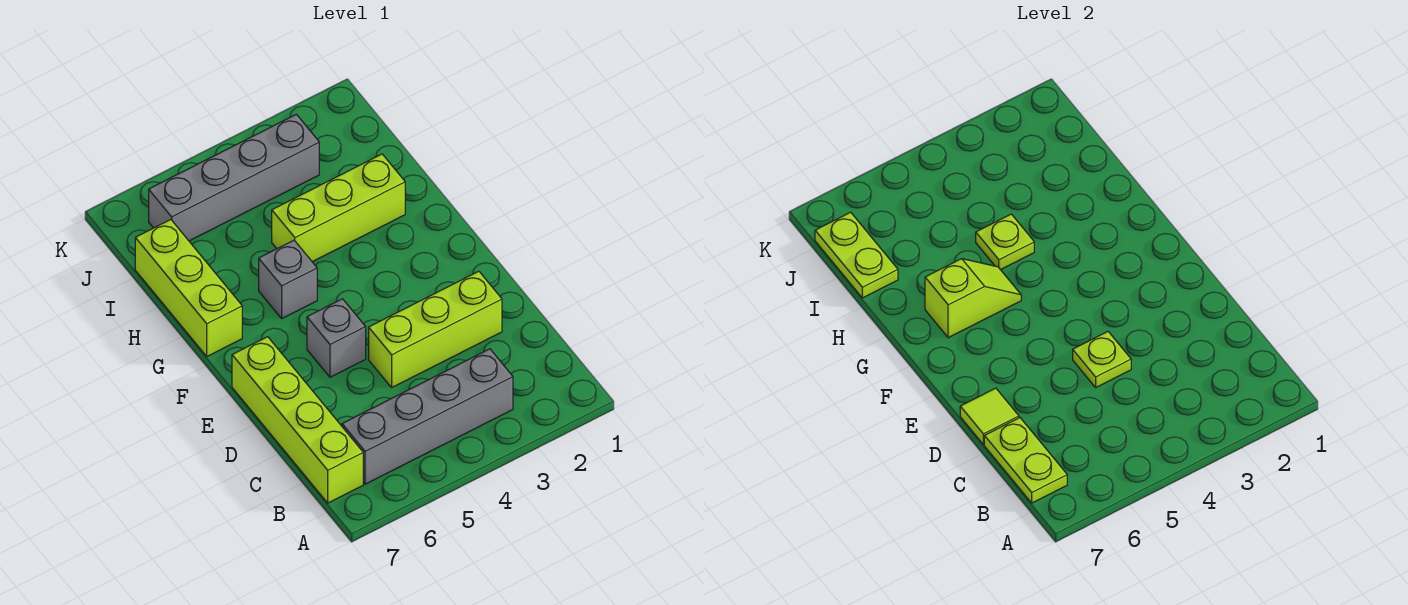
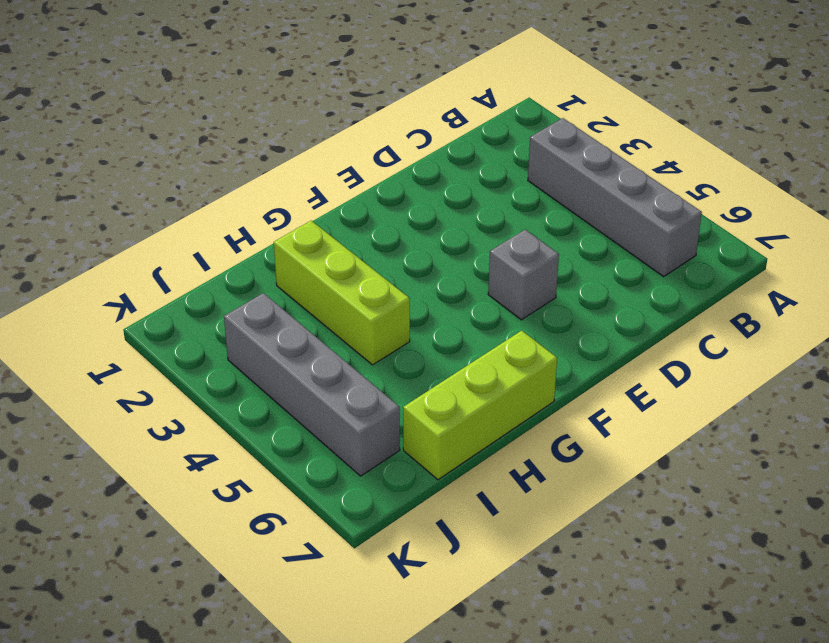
none -> lime brick B7:E7 level 1
none -> lime brick D2:D4 level 1
none -> grey brick G5 level 1

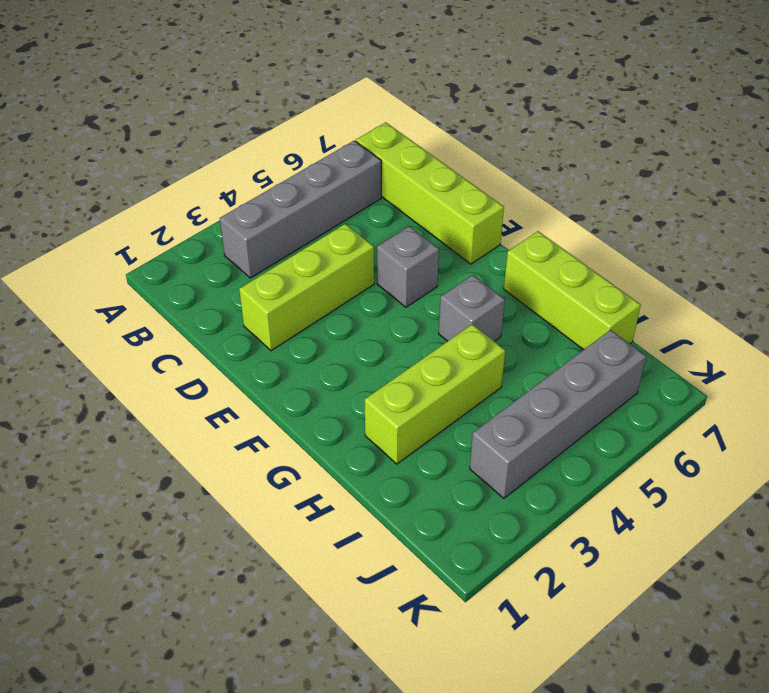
none -> lime plate B7:C7 level 2
none -> lime plate D4 level 2
none -> lime tile D7 level 2

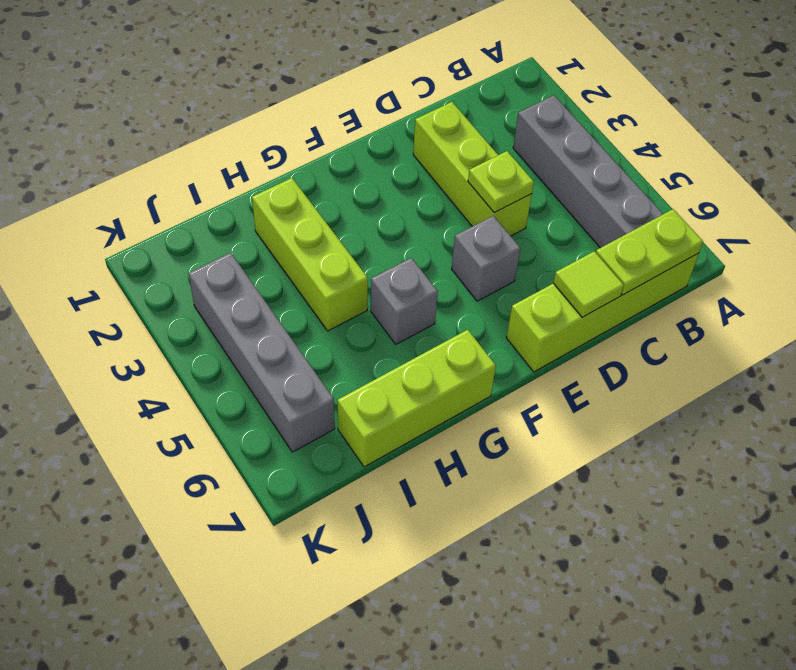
none -> lime slope G5:G6 level 2 top 6
none -> lime plate H4 level 2
none -> lime plate I7:J7 level 2

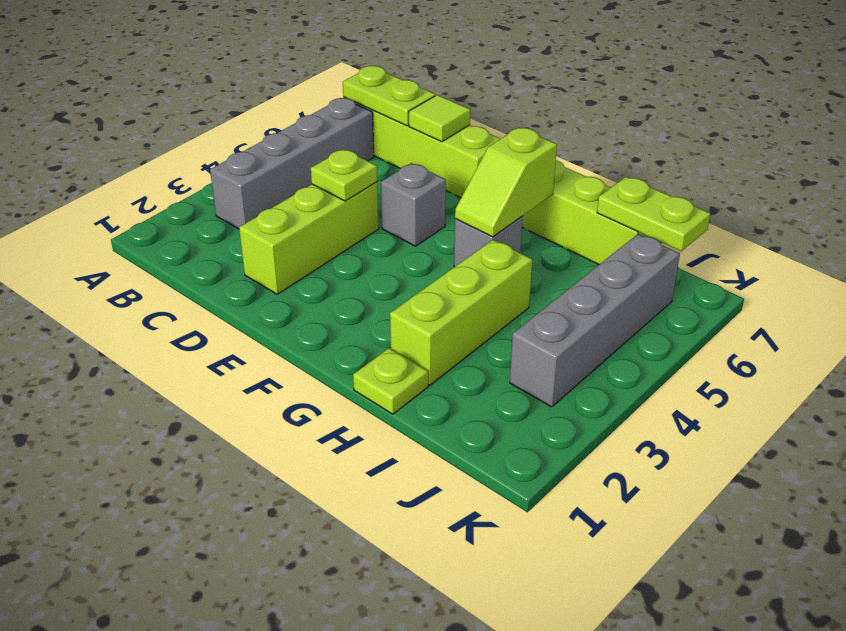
lime plate H1 level 1 -> lime plate H4 level 2

